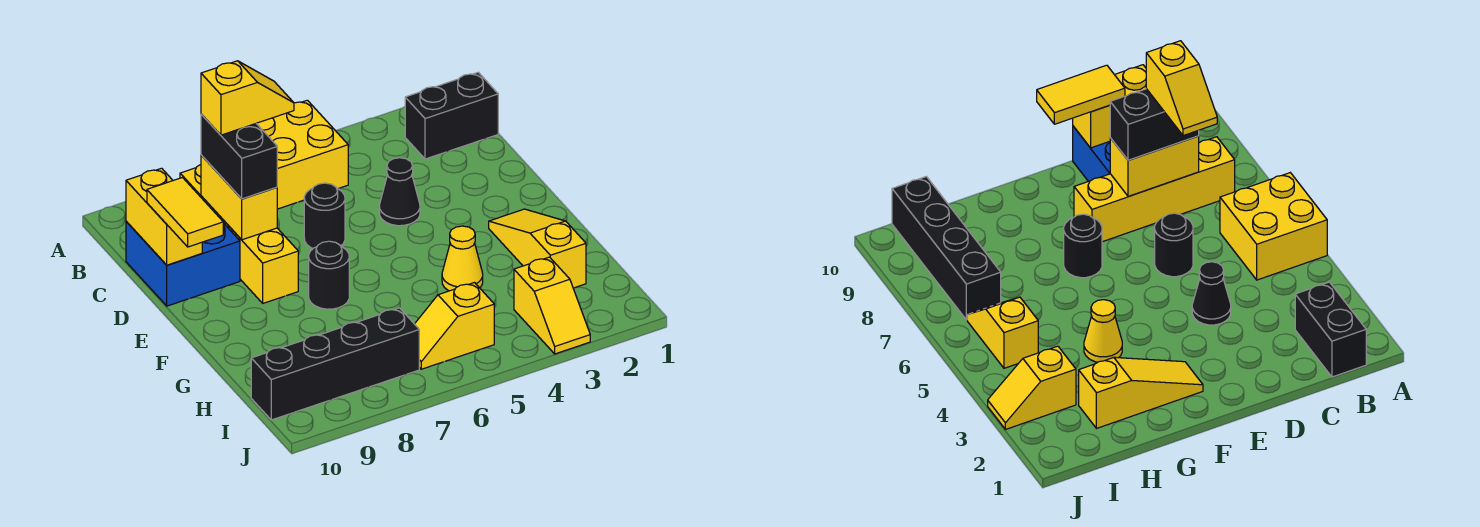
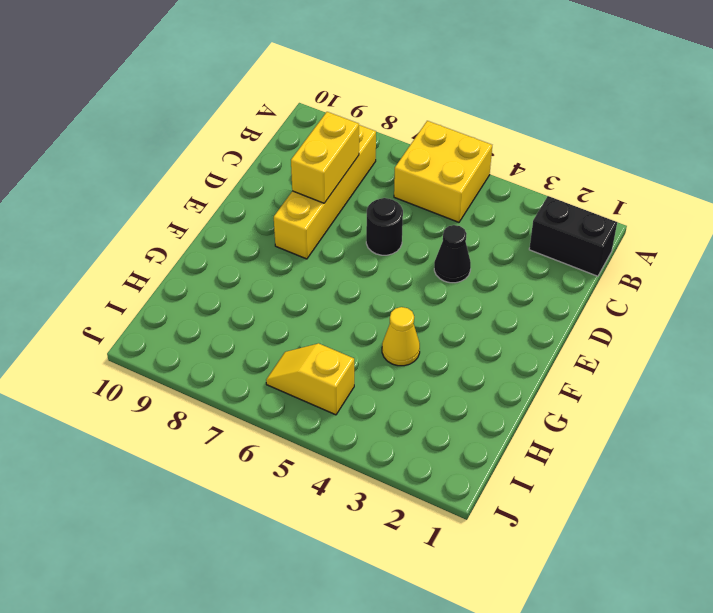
none -> blue brick C9:D10 level 1
none -> yellow slope F2:H2 level 1 top H
none -> black round brick F7 level 1

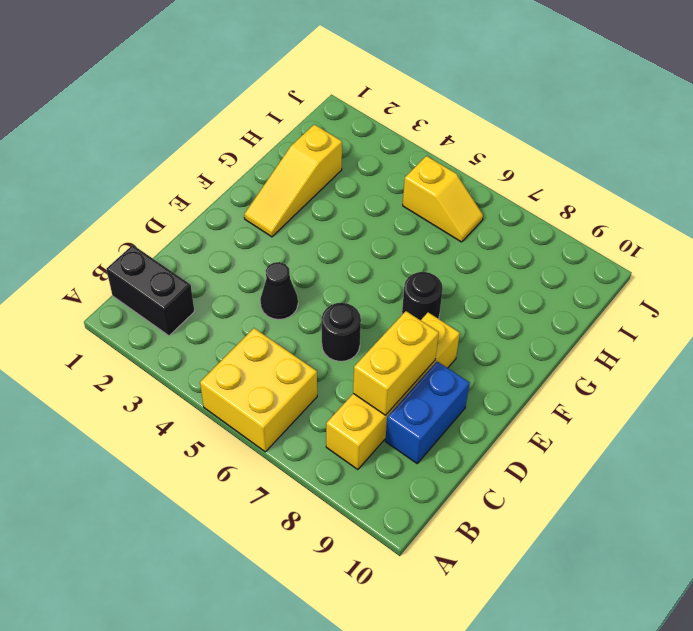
blue brick C9:D9 level 1 -> blue brick C9:D10 level 1
none -> yellow cone G4 level 1
none -> yellow slope I3:J3 level 1 top I
none -> black brick I7:I10 level 1

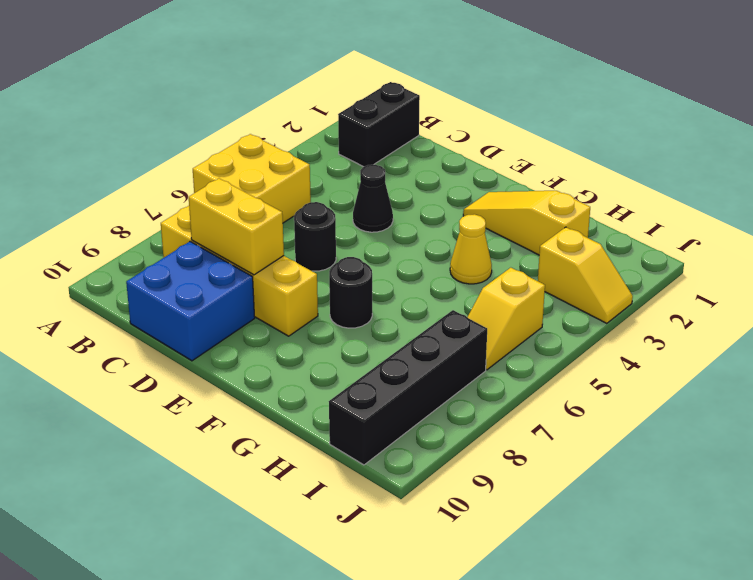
none -> yellow brick C10:D10 level 2
none -> black brick C8:D8 level 3
none -> yellow tile D10:E10 level 3

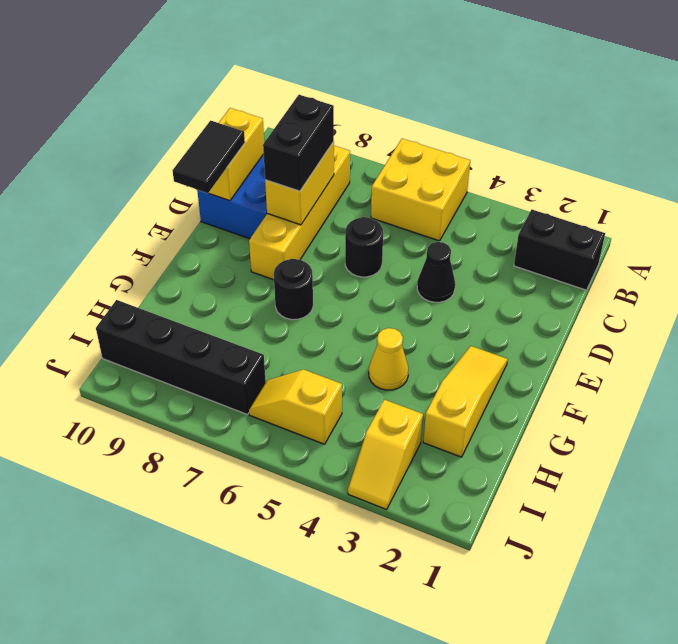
black tile D10:E10 level 3 -> yellow tile D10:E10 level 3
none -> yellow slope C7:C8 level 4 top 8

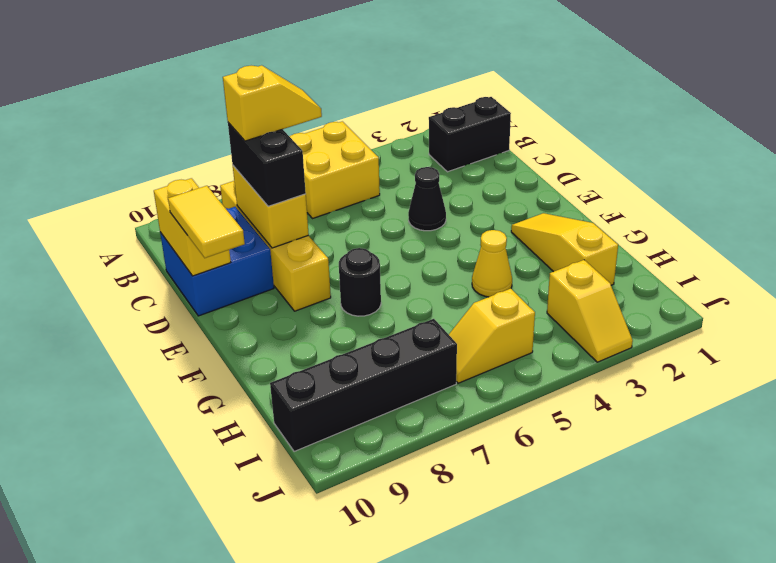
none -> black round brick D6 level 1

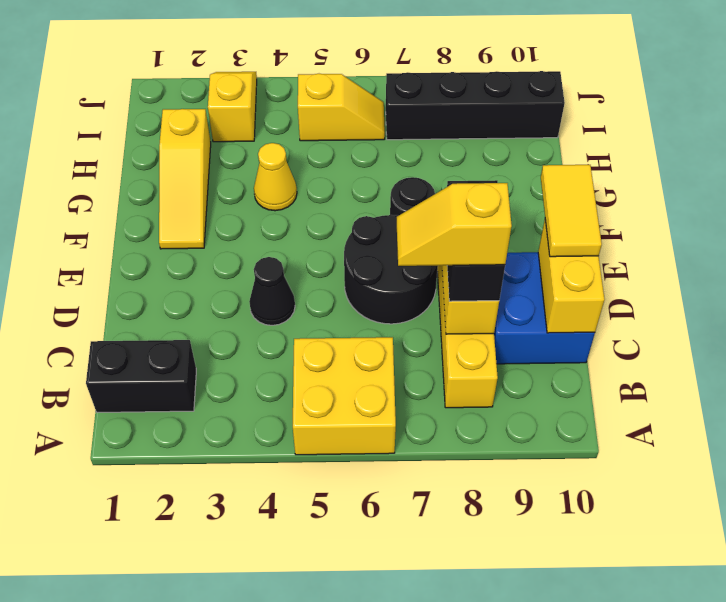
black round brick D6:E7 level 1 -> black round brick D6 level 1

